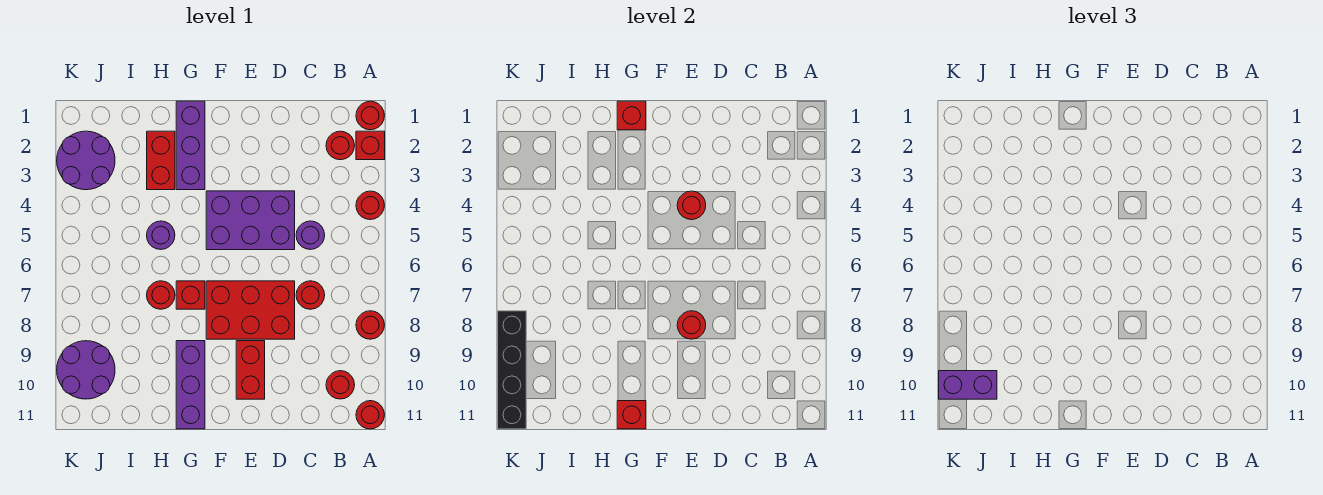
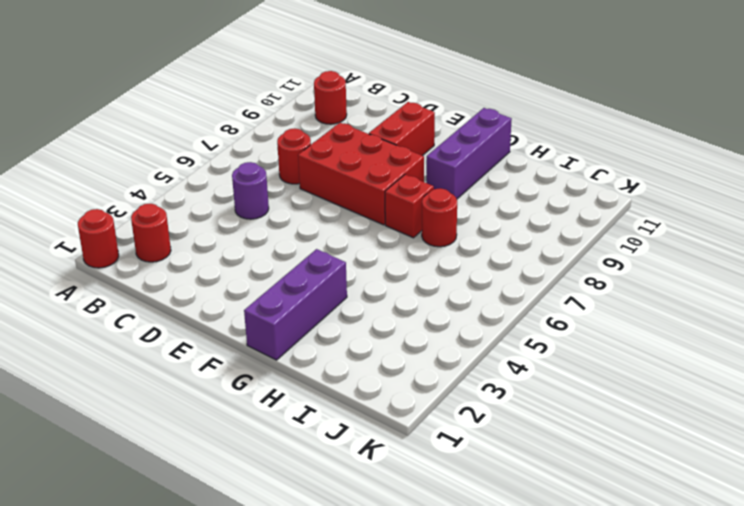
none -> red brick A2 level 1
none -> red round brick A4 level 1
none -> red round brick A8 level 1

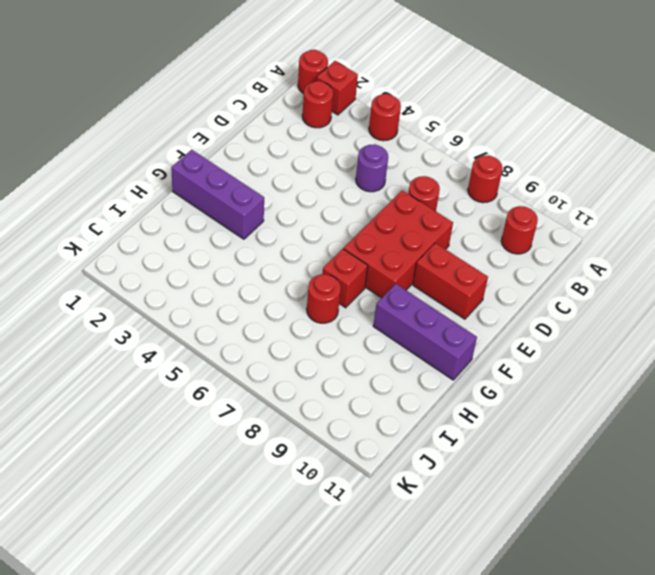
none -> red round brick A11 level 1
none -> purple brick D4:F5 level 1
none -> red brick H2:H3 level 1

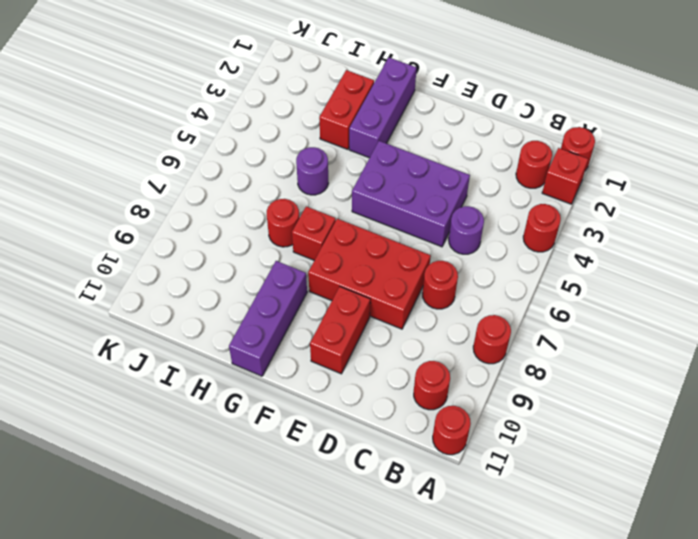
none -> purple round brick J2:K3 level 1
none -> purple round brick J9:K10 level 1
none -> red round brick E4 level 2

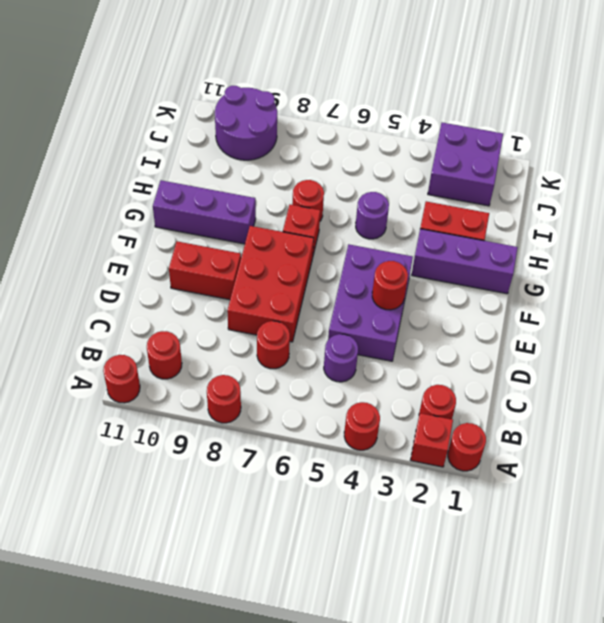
purple brick J2:K3 level 1 -> purple round brick J2:K3 level 1
none -> red round brick E8 level 2
none -> red brick G1 level 2
none -> red brick G11 level 2

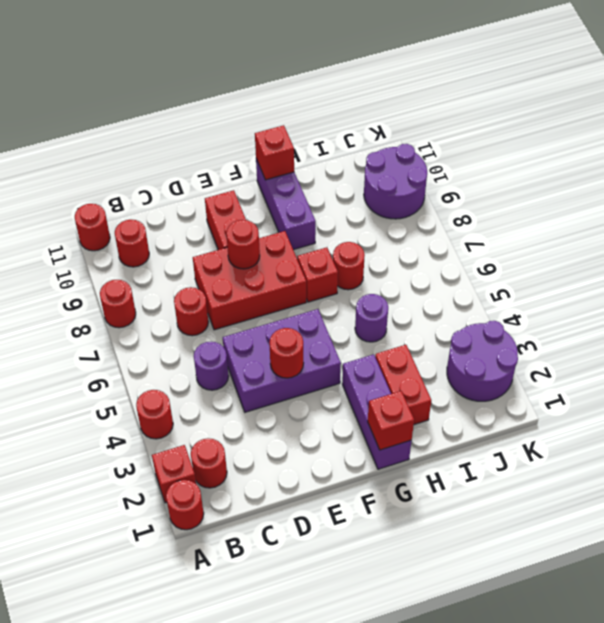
none -> black brick K8:K11 level 2
none -> purple brick J10:K10 level 3

